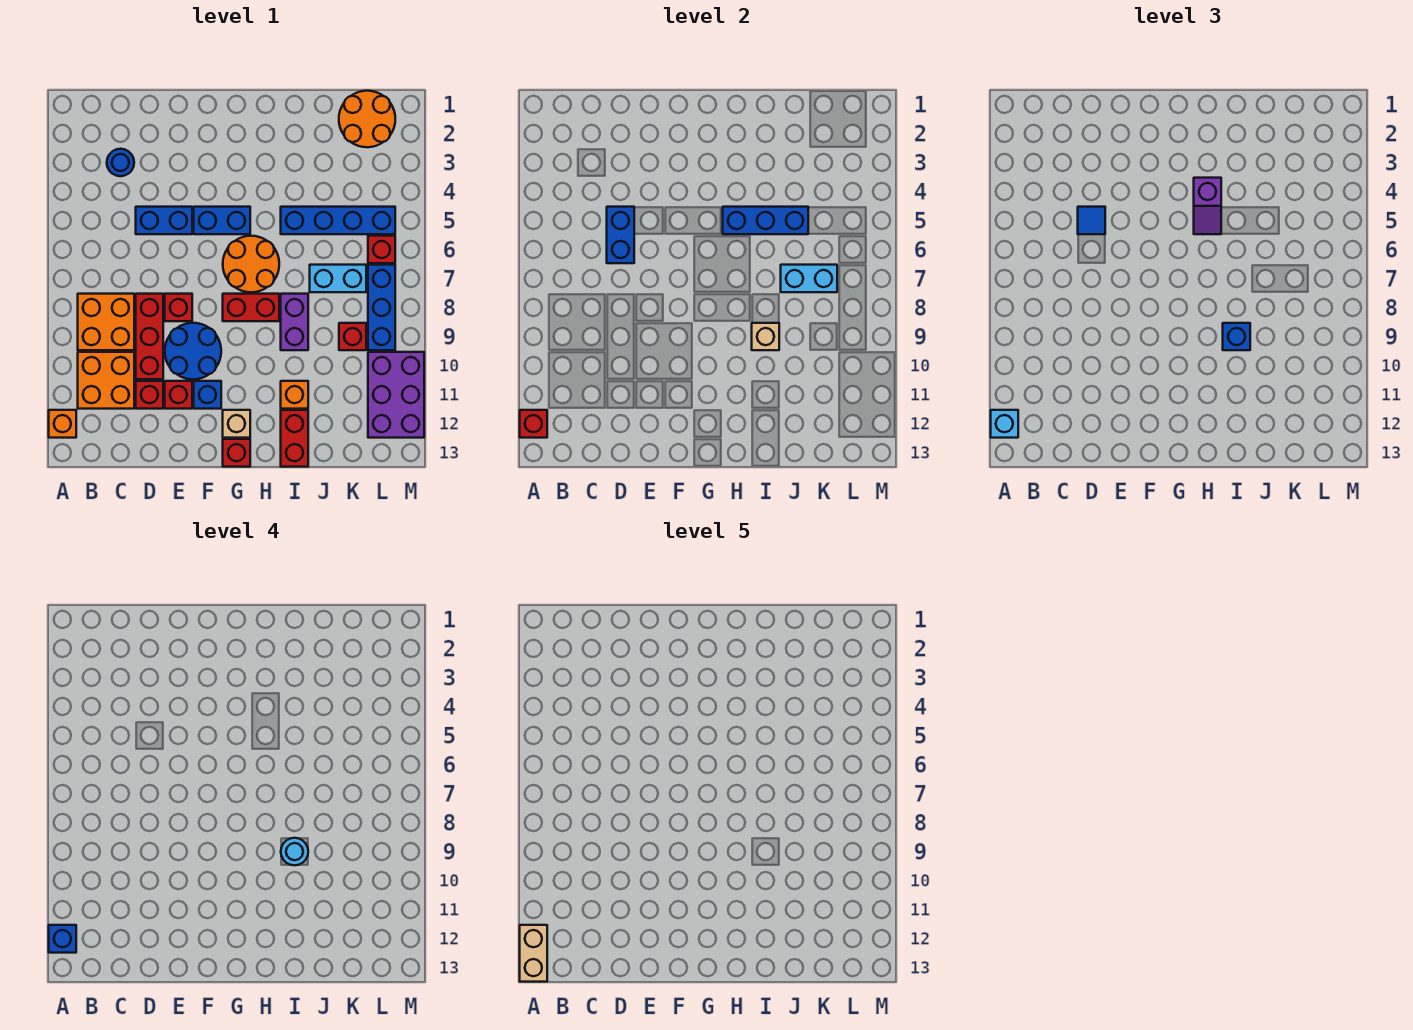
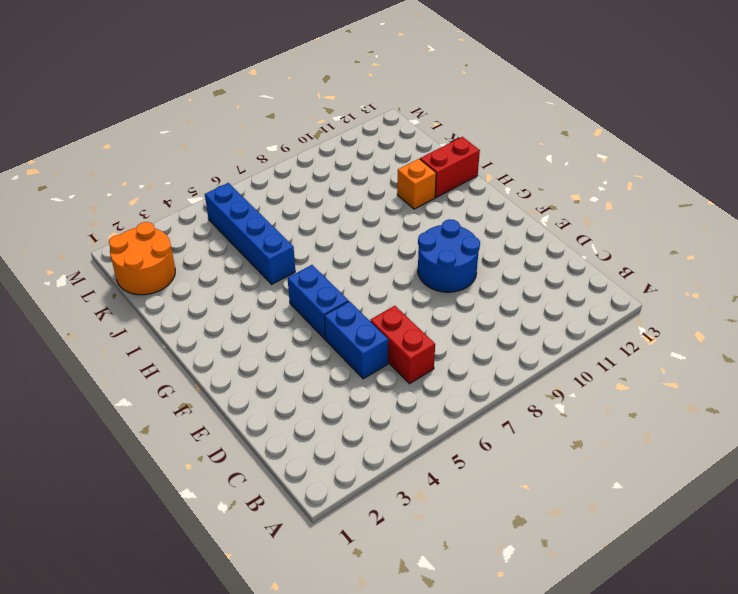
red brick C6:D6 level 1 -> red brick G8:H8 level 1
none -> orange brick A12 level 1
none -> orange brick B8:C9 level 1
none -> orange brick B10:C11 level 1
none -> blue round brick C3 level 1

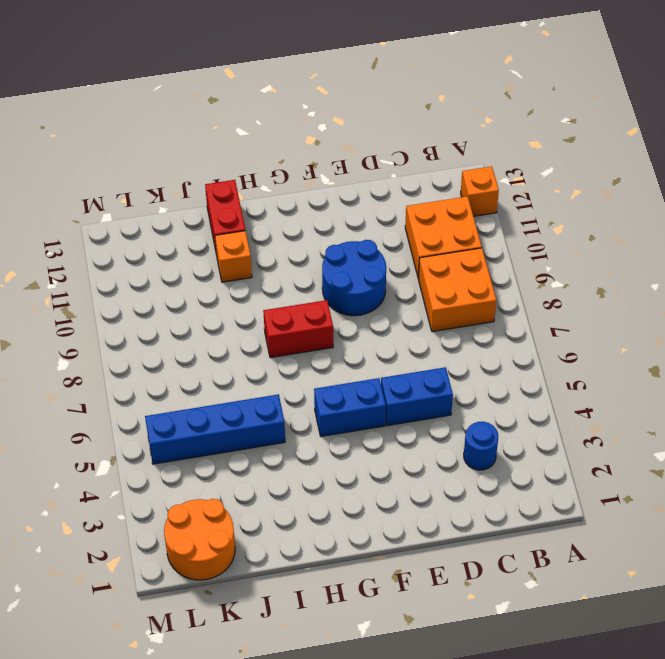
none -> red brick D8:D10 level 1
none -> red brick D11 level 1
none -> red brick E8 level 1
none -> red brick E11 level 1

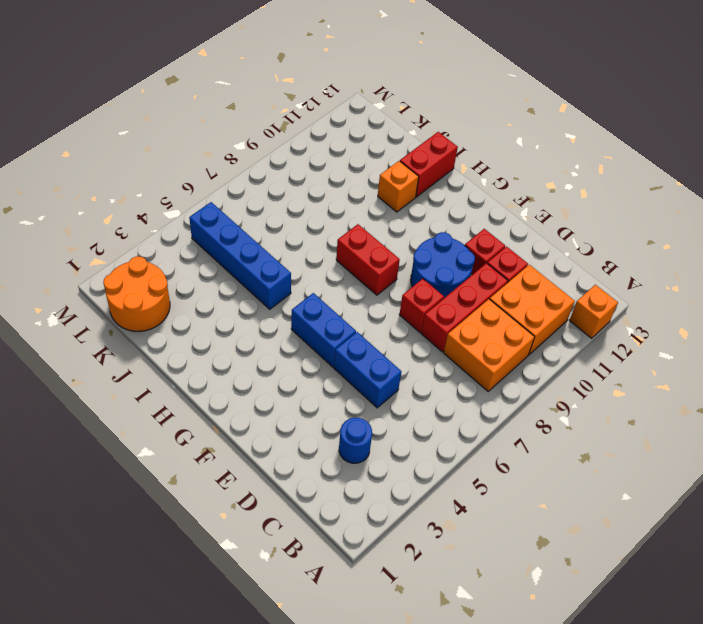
none -> blue brick F11 level 1
none -> orange round brick G6:H7 level 1
none -> tan brick G12 level 1
none -> red brick G13 level 1

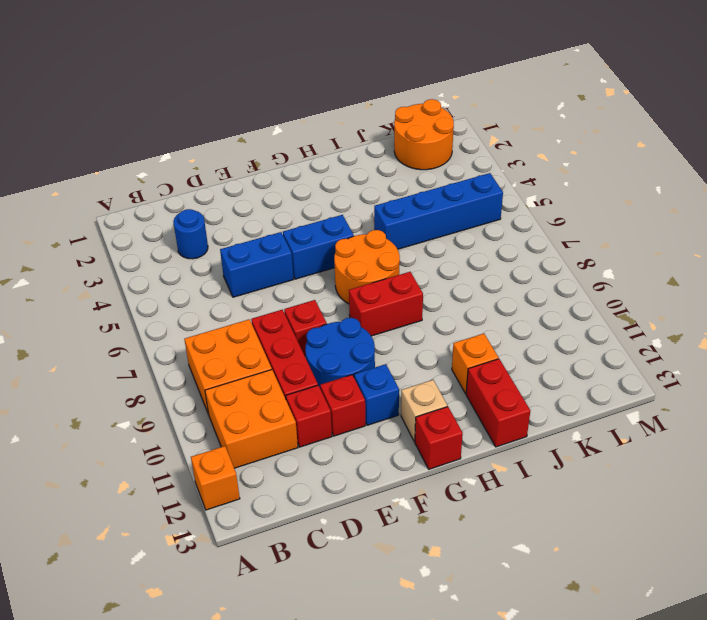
none -> purple brick I8:I9 level 1
none -> cyan brick J7:K7 level 1
none -> red brick K9 level 1
none -> red brick L6 level 1

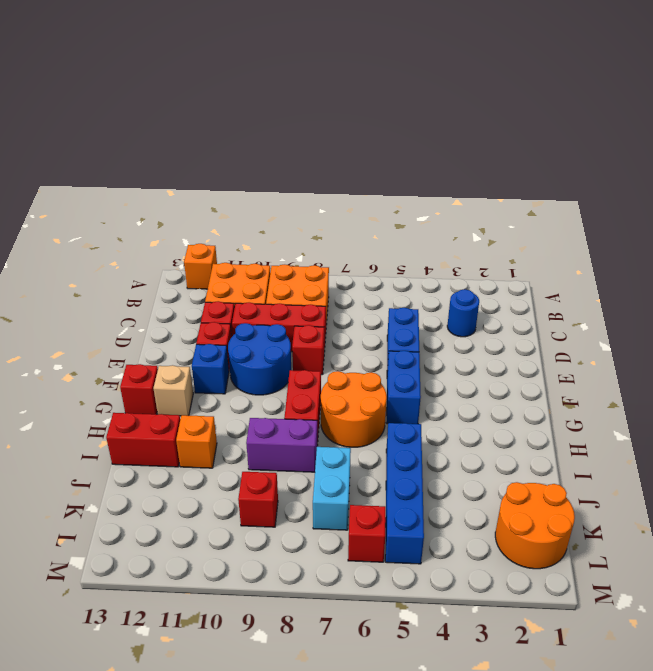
none -> blue brick L7:L9 level 1
none -> purple brick L10:M12 level 1
none -> red brick A12 level 2
none -> blue brick D5:D6 level 2

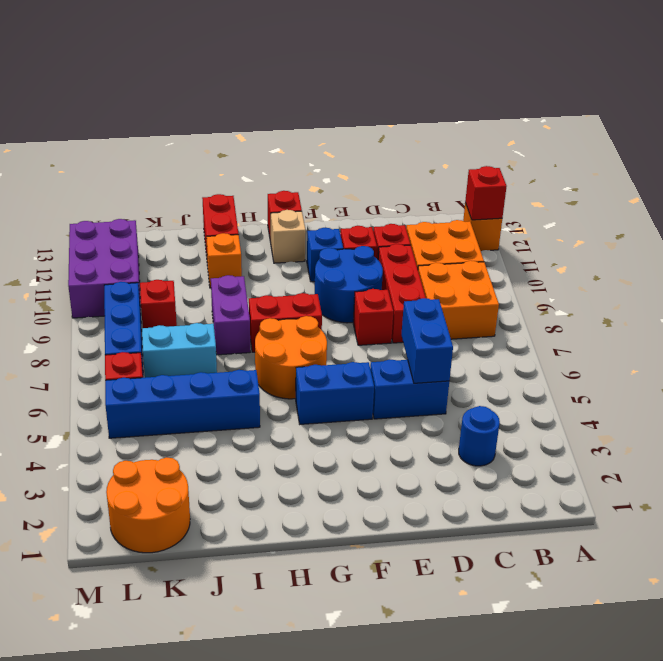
none -> blue brick H5:J5 level 2
none -> tan brick I9 level 2
none -> cyan brick J7:K7 level 2
none -> cyan brick A12 level 3

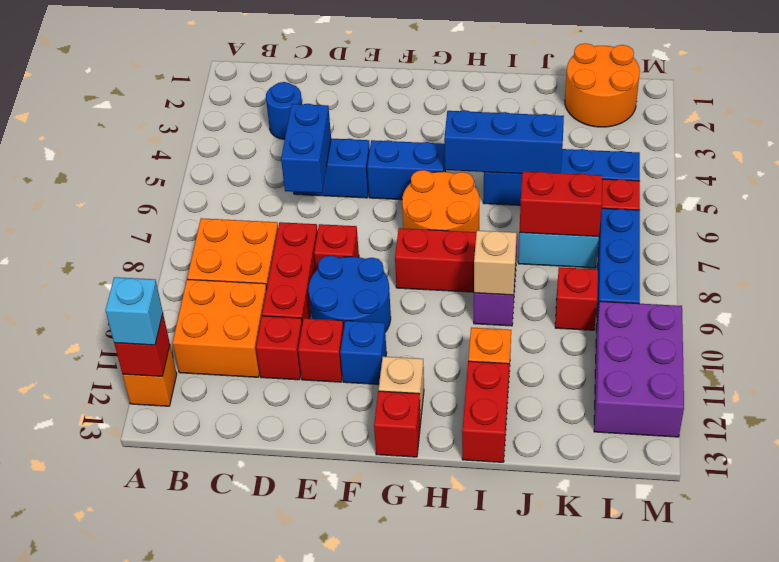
red brick J7:K7 level 2 -> cyan brick J7:K7 level 2
none -> blue tile D5 level 3
none -> purple slope H4:H5 level 3 top 4
none -> blue brick I9 level 3
none -> blue brick A12 level 4

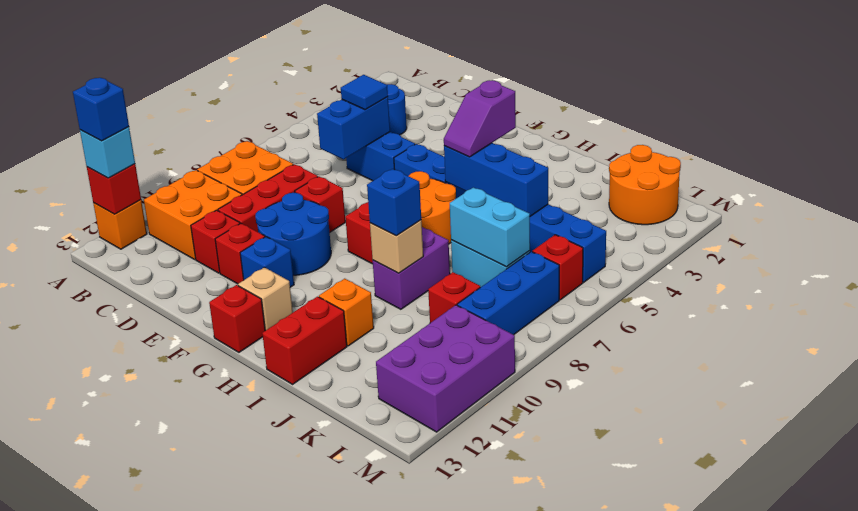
none -> cyan round brick I9 level 4
none -> tan brick A12:A13 level 5

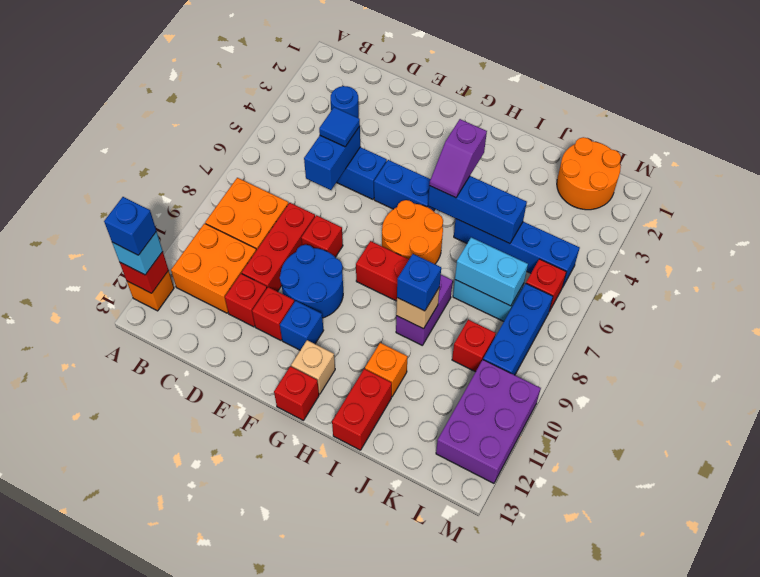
none -> cyan round brick I9 level 4
none -> tan brick A12:A13 level 5

